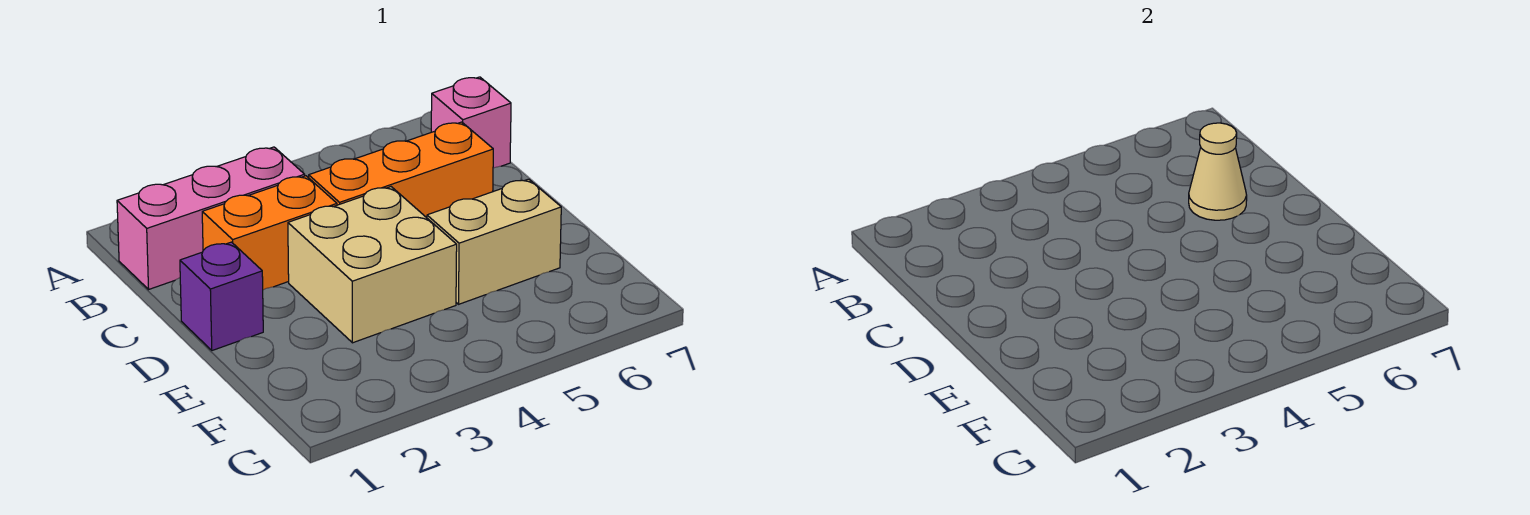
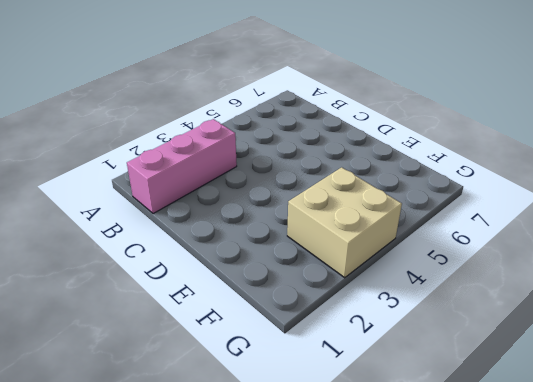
tan brick F3:G4 level 1 -> tan brick D3:E4 level 1
none -> pink brick B7 level 1
none -> orange brick C2:C3 level 1

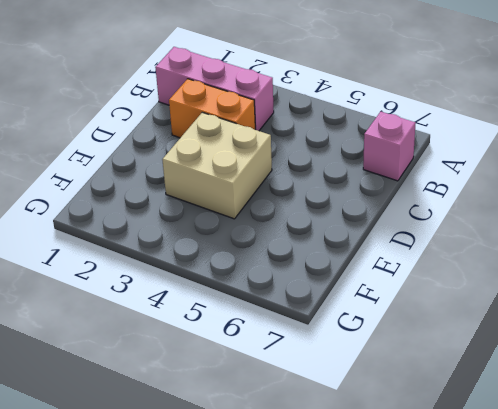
none -> orange brick C4:C6 level 1
none -> purple brick D1 level 1

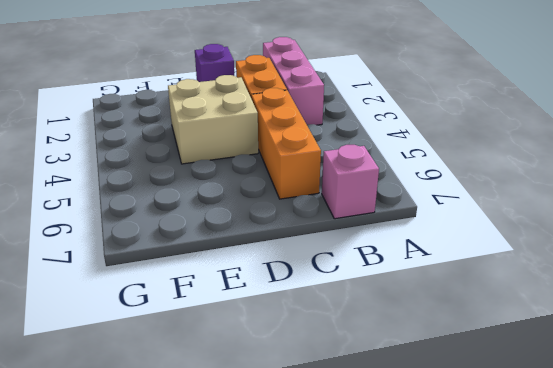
none -> tan brick E5:E6 level 1
none -> tan cone C6 level 2

